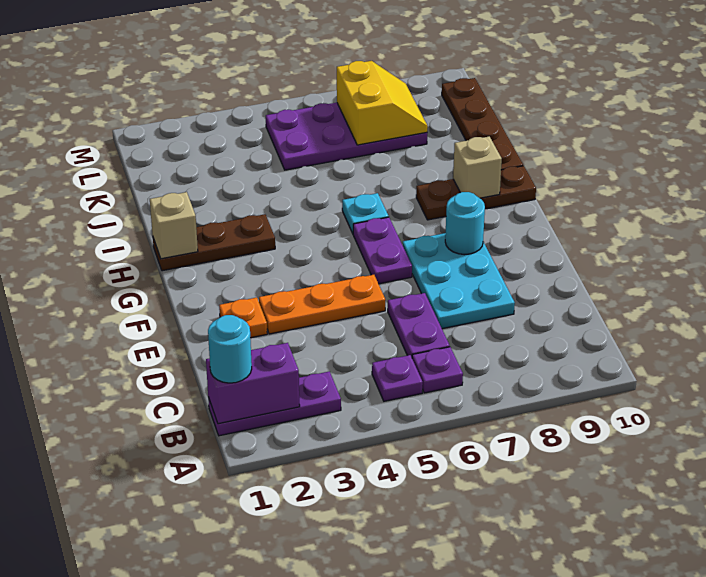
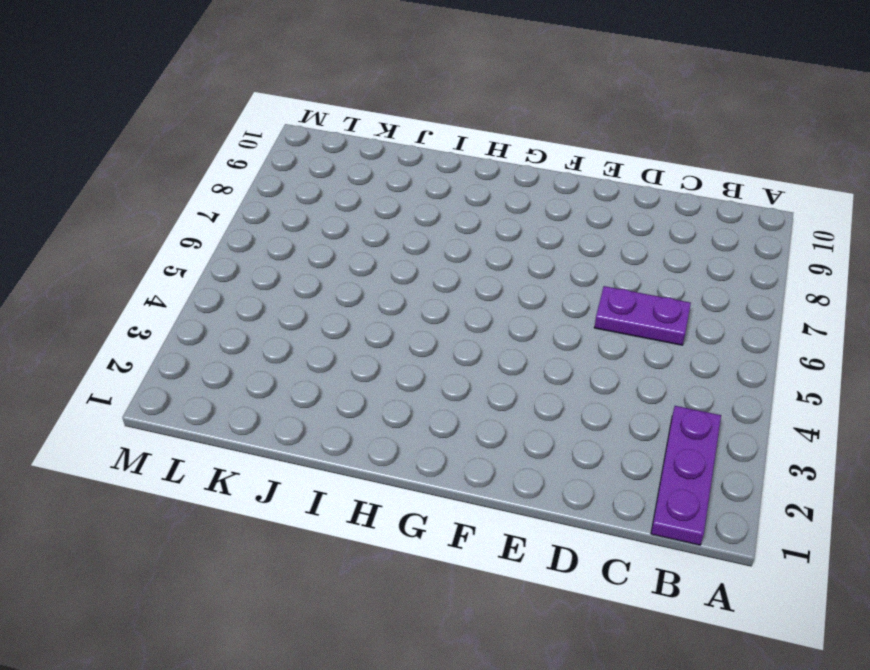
none -> purple plate B5 level 1
none -> purple plate B6 level 1
none -> cyan plate D7:F8 level 1

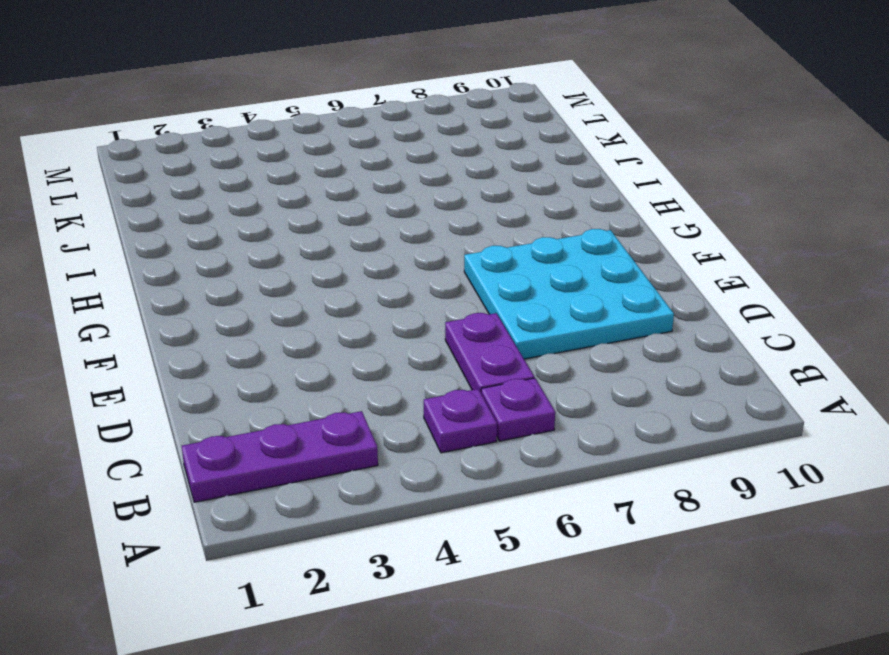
cyan plate D7:F9 level 1 -> cyan plate D7:F8 level 1
none -> orange plate E2 level 1
none -> orange plate E3:E5 level 1
none -> purple plate F6:G6 level 1

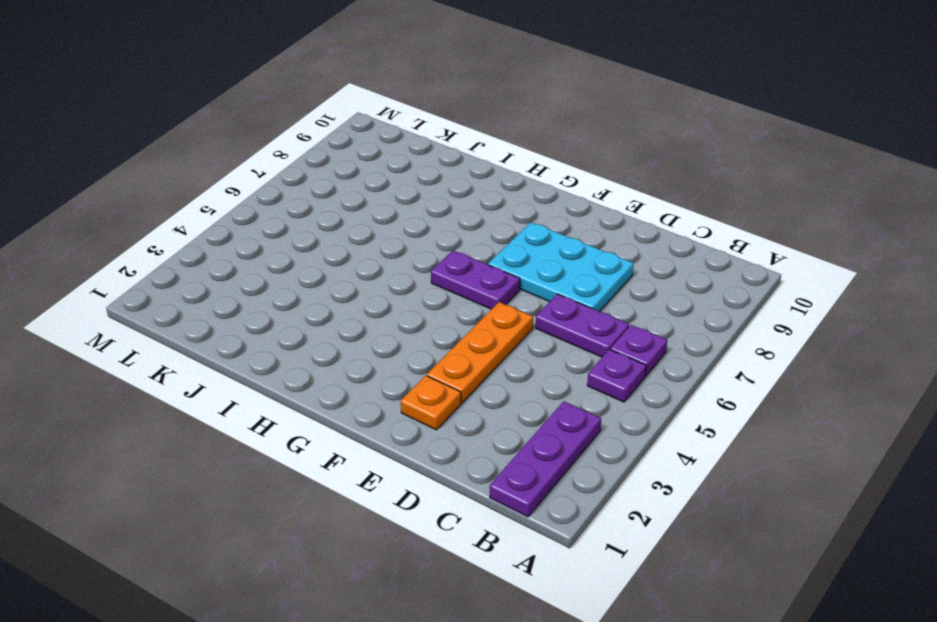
none -> brown plate H1:H3 level 1
none -> cyan plate H6 level 1
none -> brown plate H8:H10 level 1

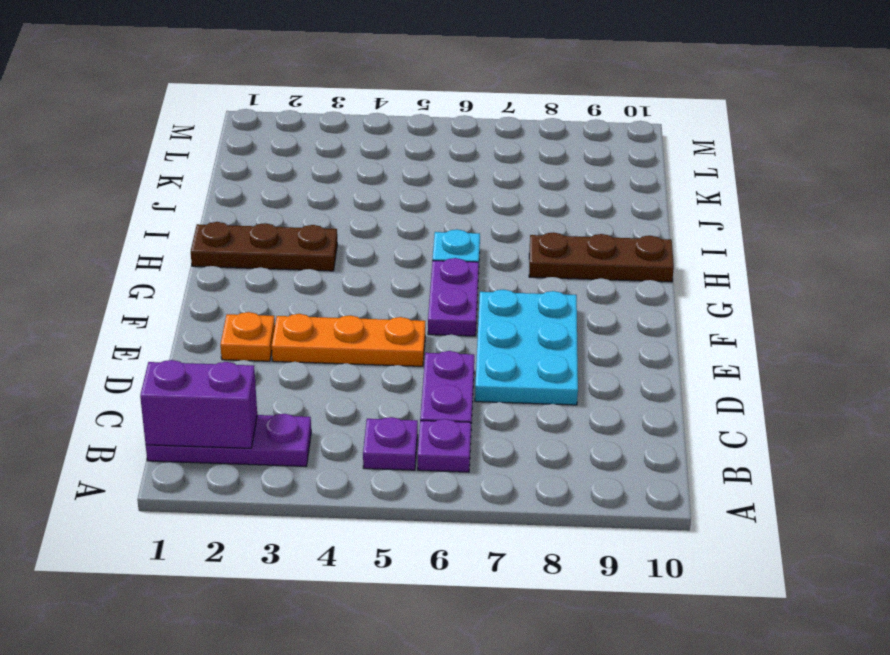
none -> brown plate I10:L10 level 1
none -> purple plate K5:L8 level 1
none -> cyan round brick F8 level 2

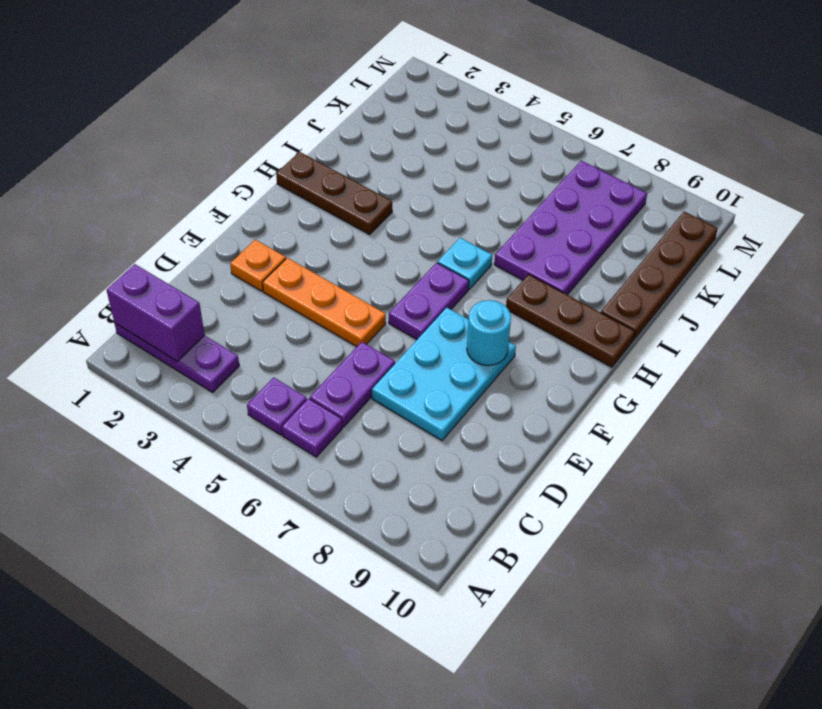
purple plate I7:L8 level 1 -> purple plate K5:L8 level 1
none -> tan brick H1 level 2
none -> tan brick H9 level 2
none -> yellow slope K7:L8 level 2 top 7

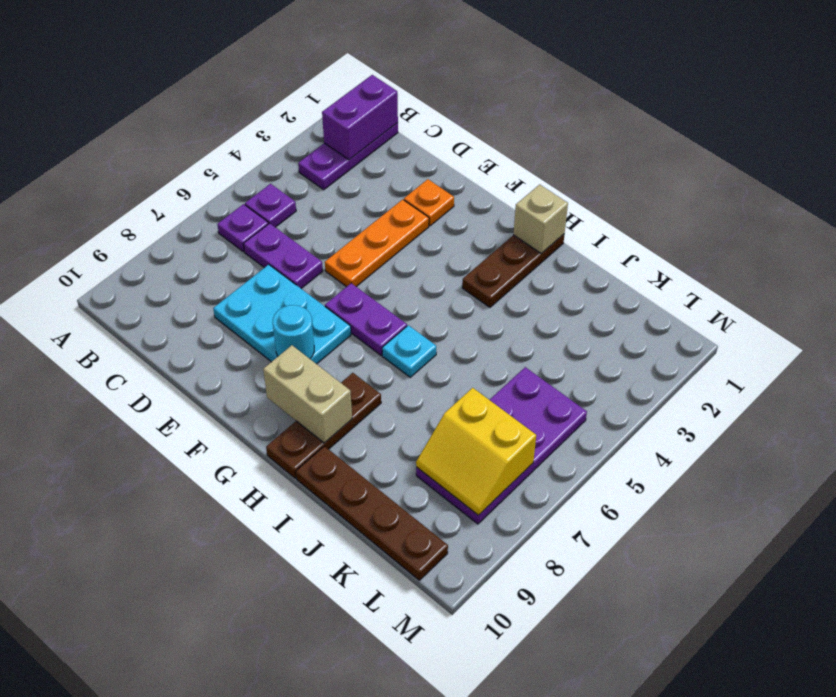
tan brick G9:H9 level 2 -> tan brick H9 level 2
none -> cyan round brick B1 level 3

